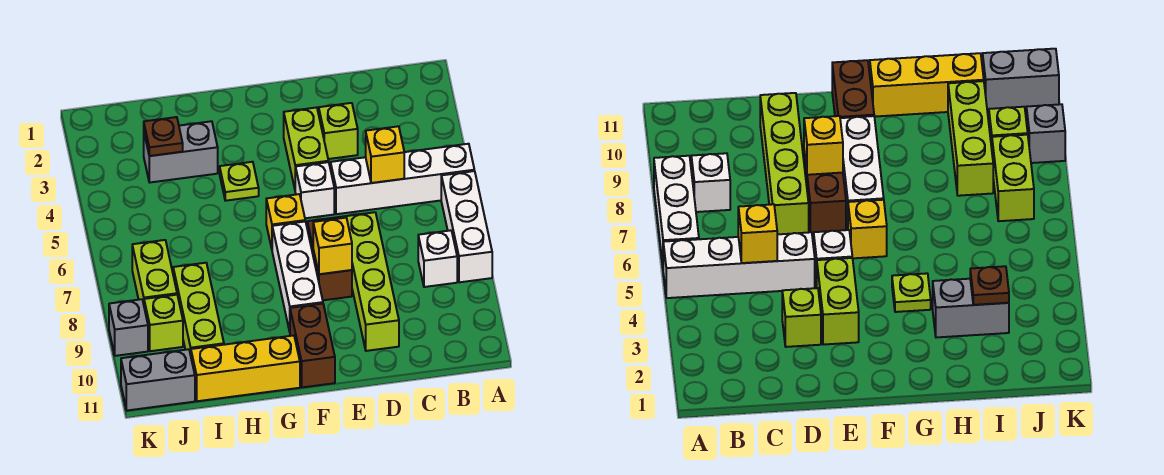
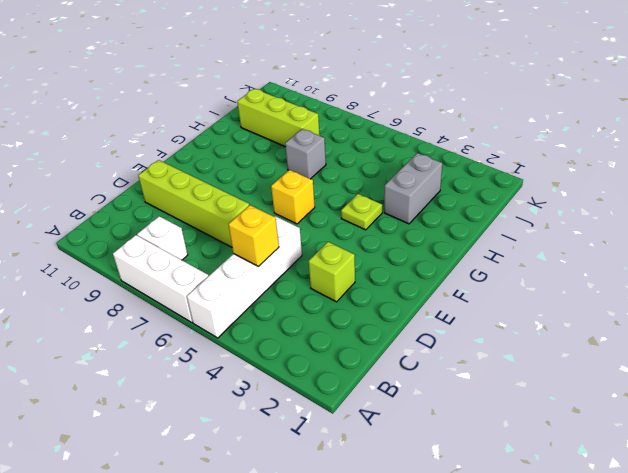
grey brick H7 level 1 -> grey brick K9 level 1
none -> lime brick E3:E4 level 1
none -> white brick E5 level 1
none -> brown brick E7:E8 level 1

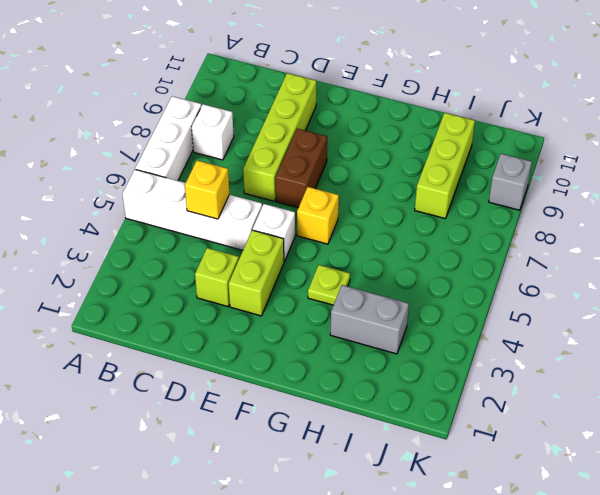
none -> white brick F7:F9 level 1
none -> brown brick F10:F11 level 1
none -> yellow brick G11:I11 level 1

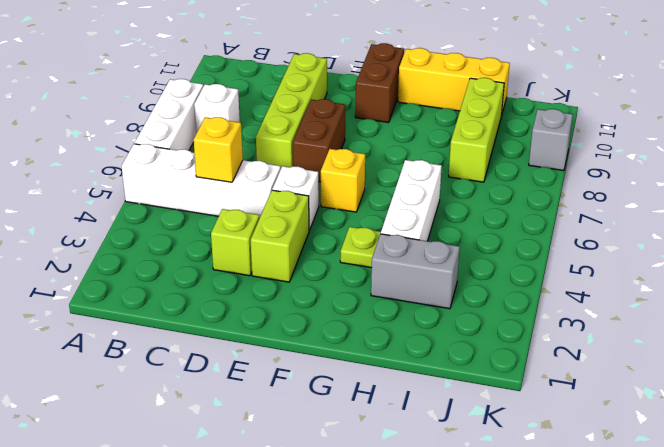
white brick H4:H6 level 1 -> white brick F7:F9 level 1
none -> lime brick J7:J8 level 1
none -> lime brick J9 level 1
none -> grey brick J11:K11 level 1

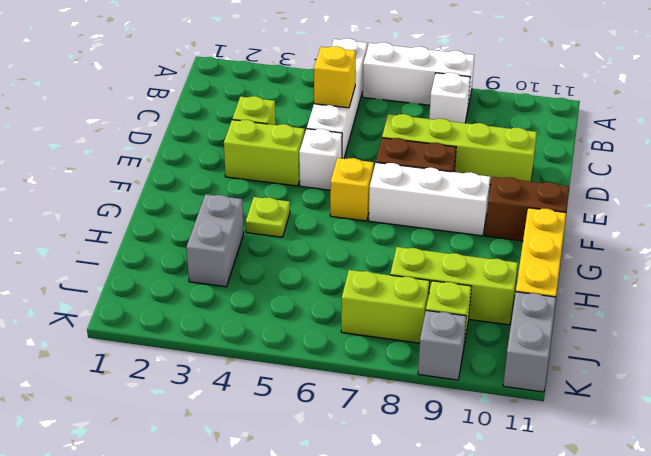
none -> yellow brick E8 level 2
none -> brown plate I3 level 2

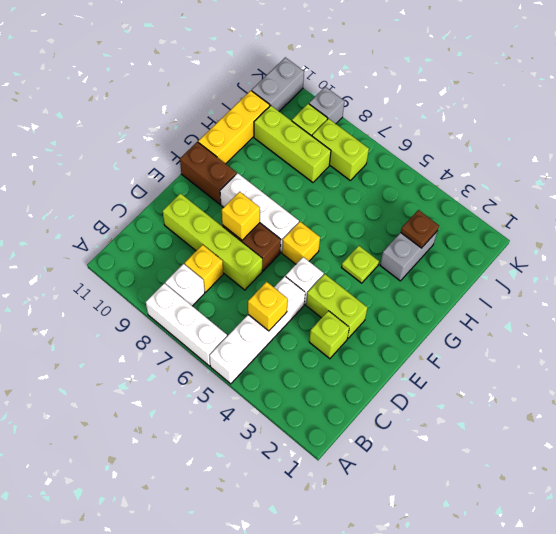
yellow brick C8 level 1 -> none

